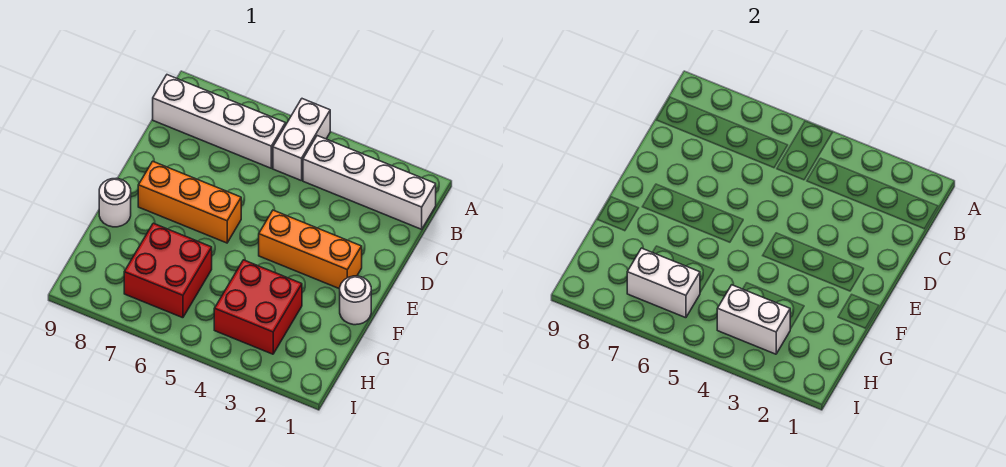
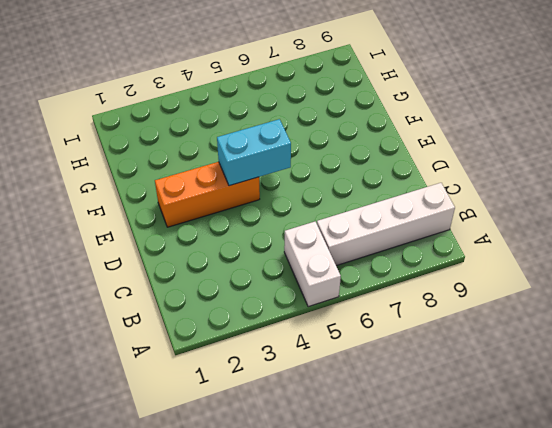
cyan brick E4:E5 level 2 -> none
none -> white brick B1:B4 level 1
none -> orange brick E6:E8 level 1

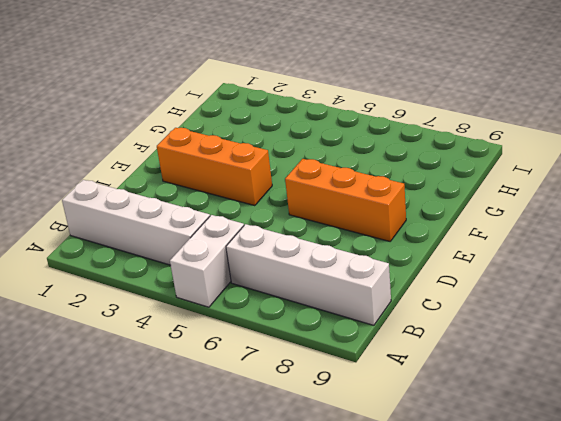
none -> white round brick F1 level 1
none -> white round brick F9 level 1

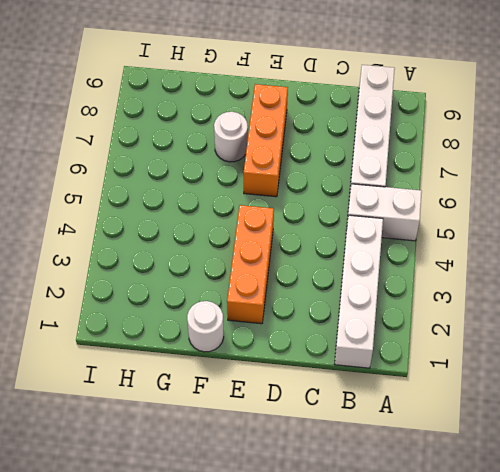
white round brick F7 level 1 -> white round brick F9 level 1
none -> red brick G3:H4 level 1
none -> red brick G6:H7 level 1

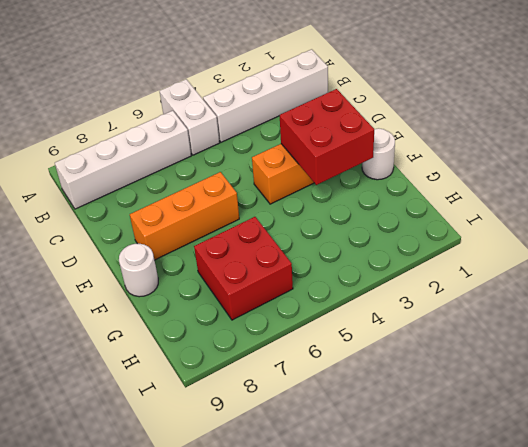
red brick E2:F3 level 2 -> red brick G3:H4 level 1
none -> white brick H3:H4 level 2
none -> white brick H6:H7 level 2

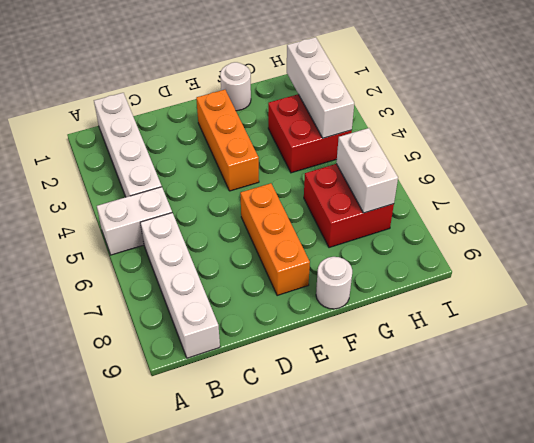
white brick H2:H4 level 2 -> white brick H3:H4 level 2

